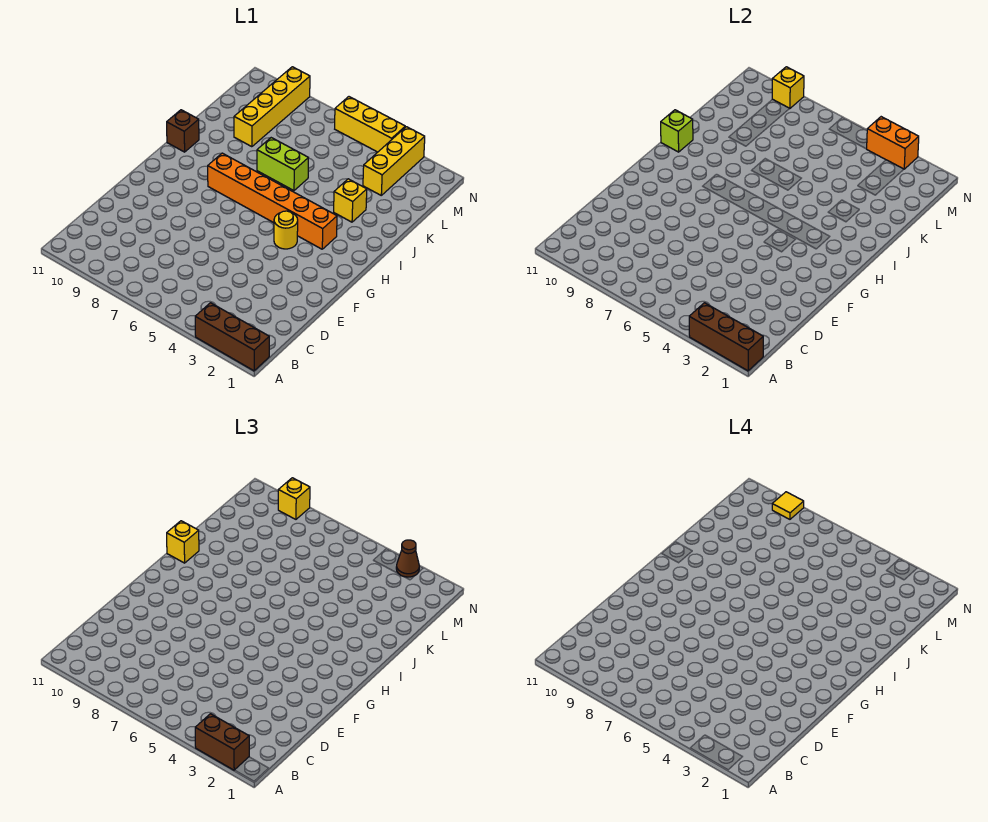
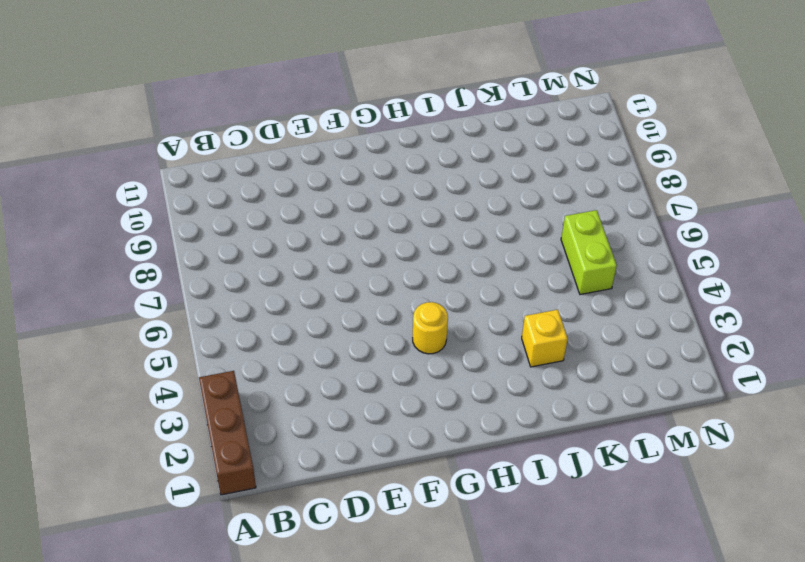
lime brick L5:L6 level 1 -> lime brick J6:J7 level 1
none -> orange brick H3:H8 level 1
none -> brown brick I11 level 1
none -> yellow brick K9:N9 level 1

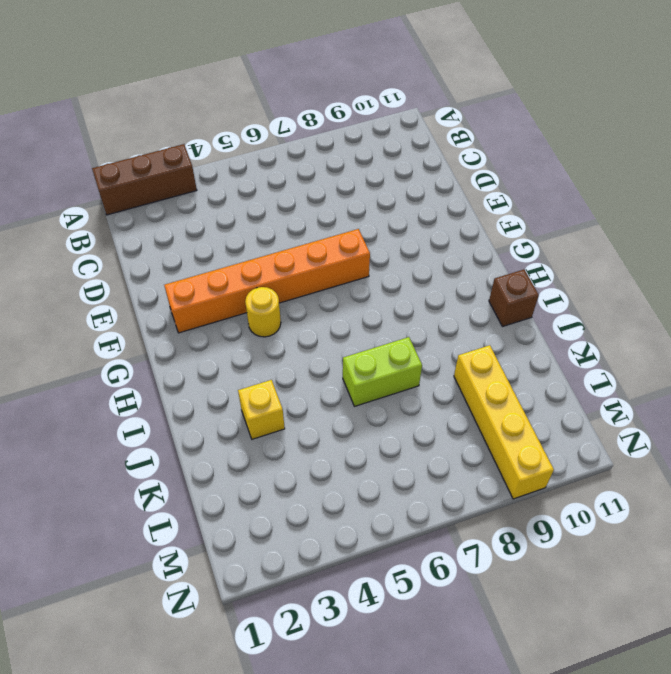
orange brick F2:F7 level 1 -> orange brick H3:H8 level 1
none -> yellow brick L3:N3 level 1
none -> yellow brick N4:N6 level 1
none -> brown brick A1:A3 level 2

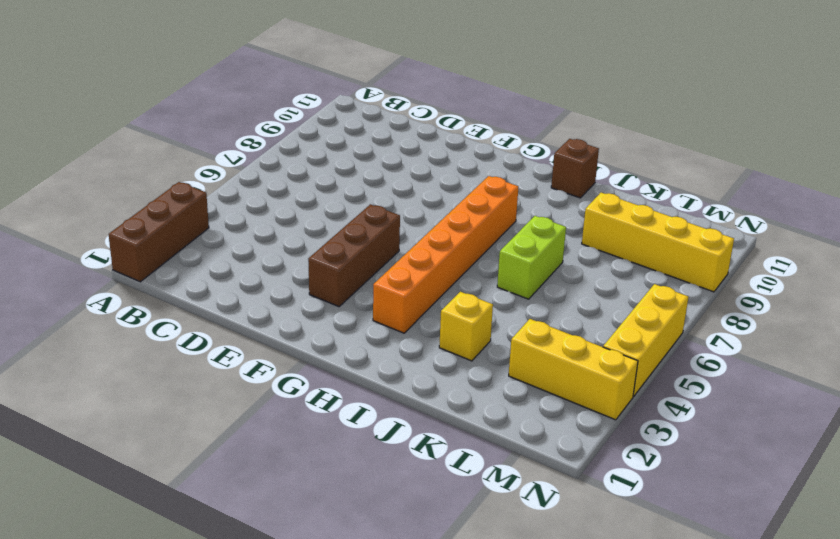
brown brick F3:F5 level 1 -> brown brick A1:A3 level 2
none -> yellow round brick G4 level 1
none -> lime brick I11 level 2
none -> orange brick N3:N4 level 2

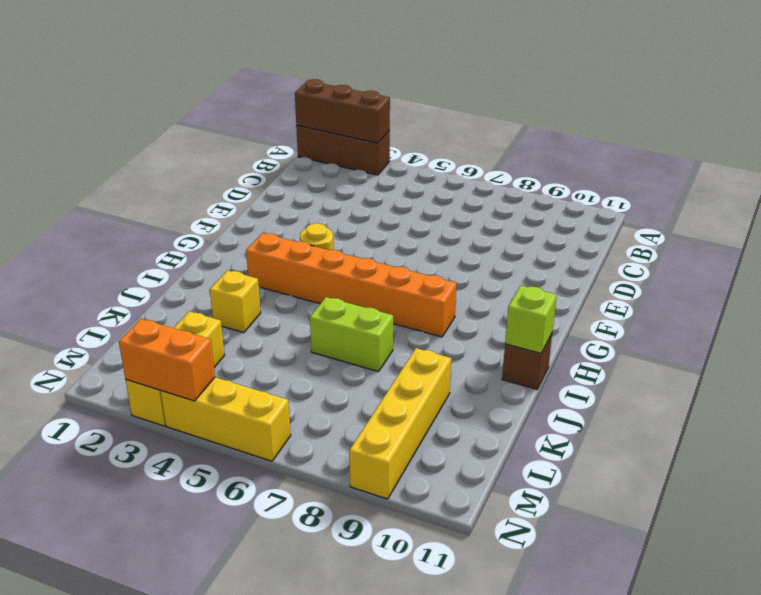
none -> yellow brick N9 level 2
none -> brown brick A2:A3 level 3
none -> yellow brick I11 level 3

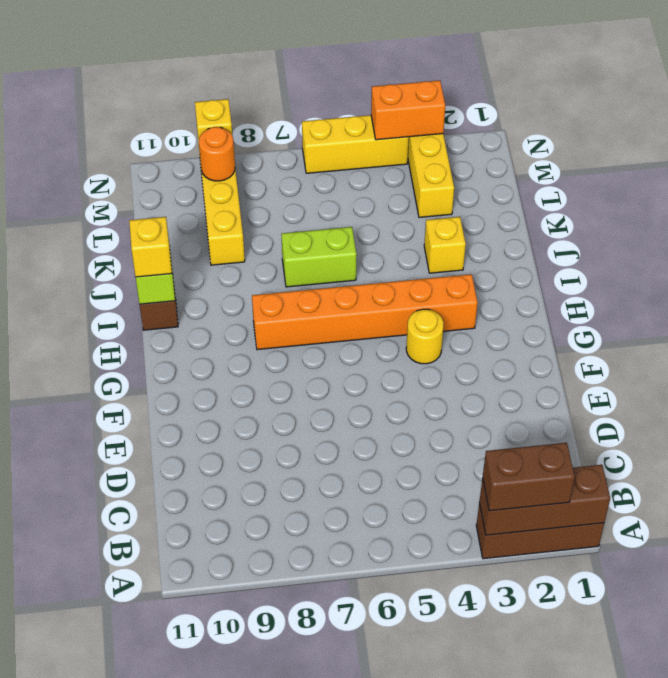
orange round brick M9 level 2 -> none
none -> brown cone N3 level 3
none -> yellow brick N9 level 3
none -> yellow tile N9 level 4

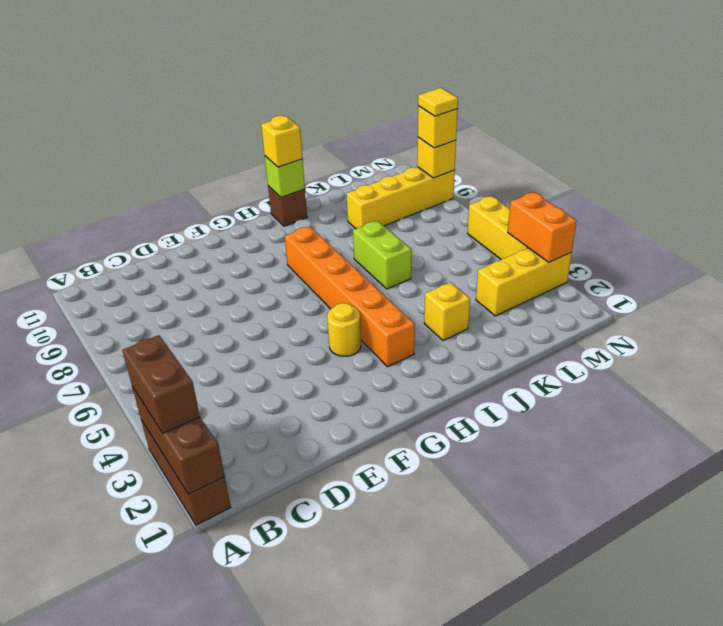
none -> brown cone N3 level 3

